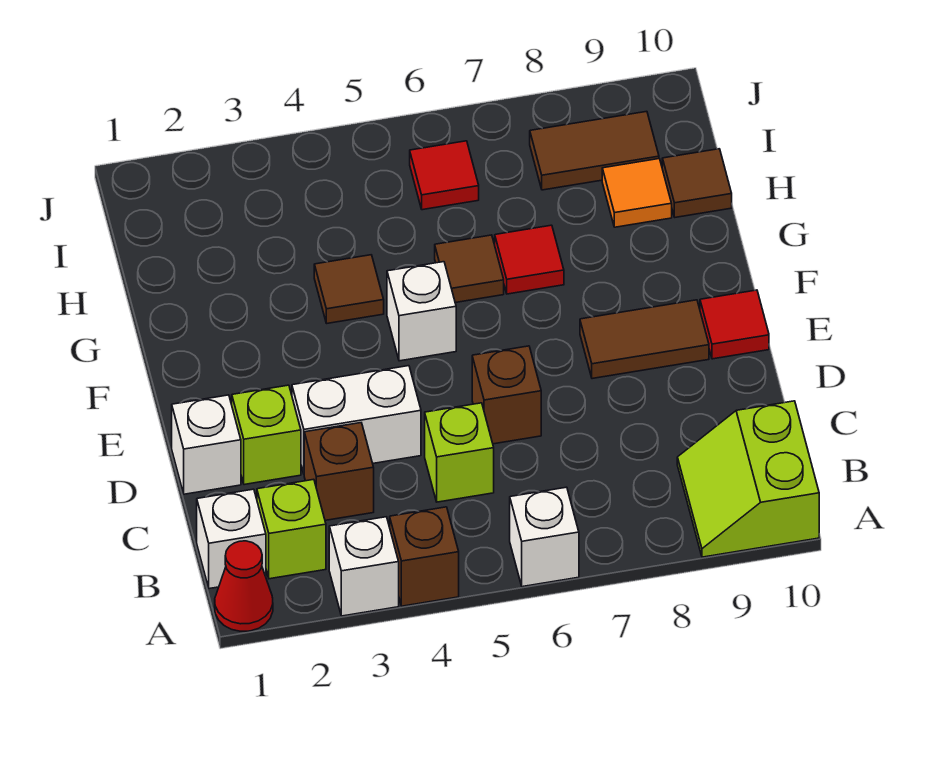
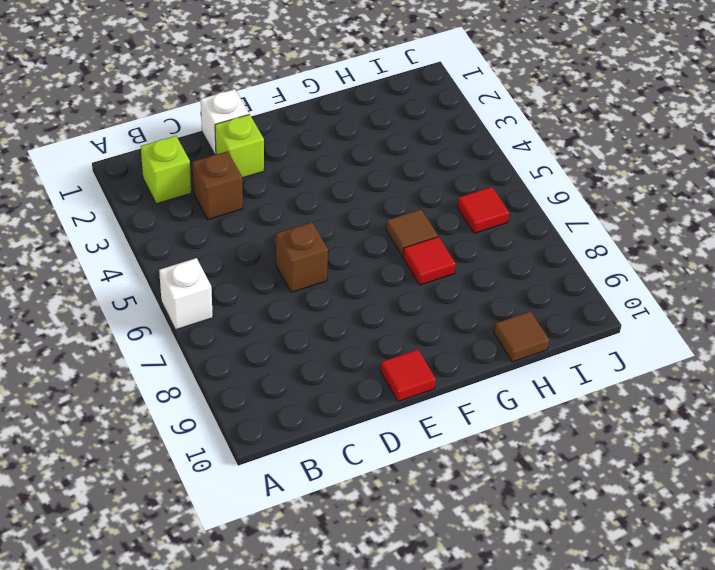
none -> red cone A1 level 1
none -> white brick A3 level 1
none -> brown brick A4 level 1

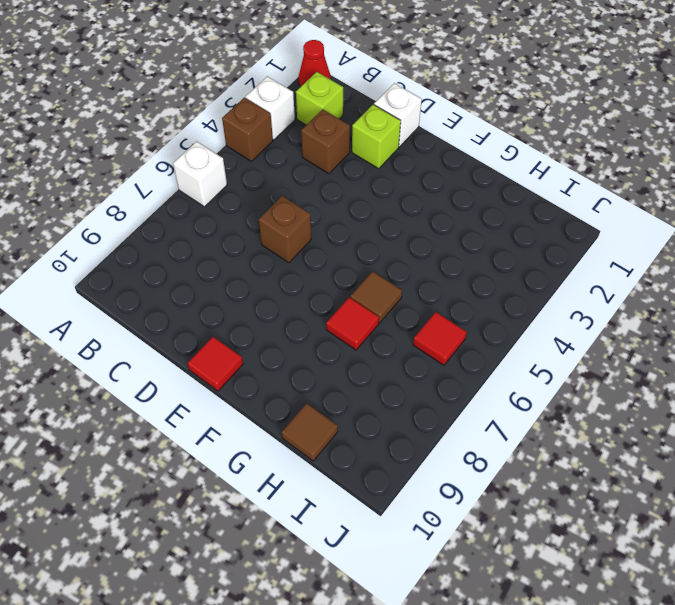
none -> lime slope A9:B10 level 1 top 10
none -> white brick B1 level 1
none -> lime brick C5 level 1

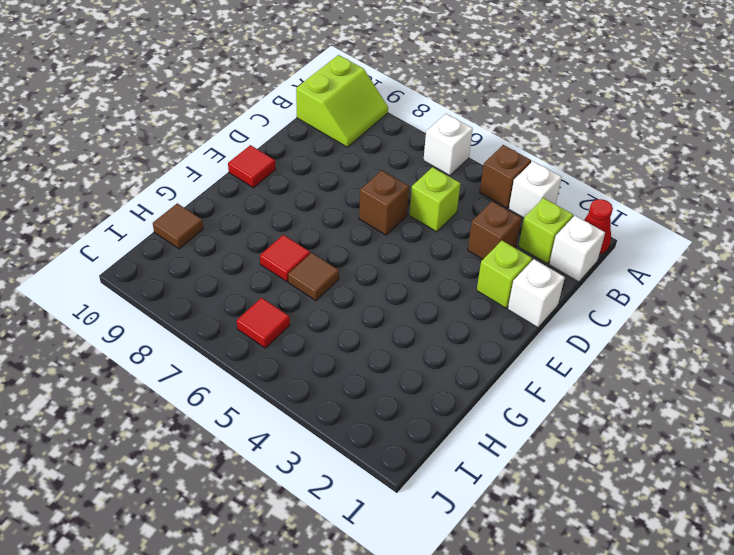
none -> white brick D3:D4 level 1
none -> brown tile E8:E9 level 1
none -> white brick F5 level 1

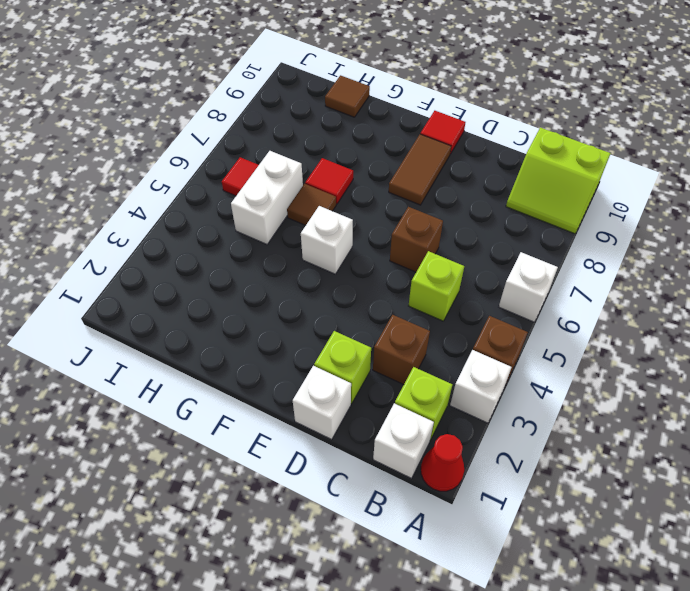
white brick H5:H6 level 1 -> white brick D3:D4 level 1
none -> brown tile G4 level 1
none -> orange tile H9 level 1
none -> brown tile I8:I9 level 1

